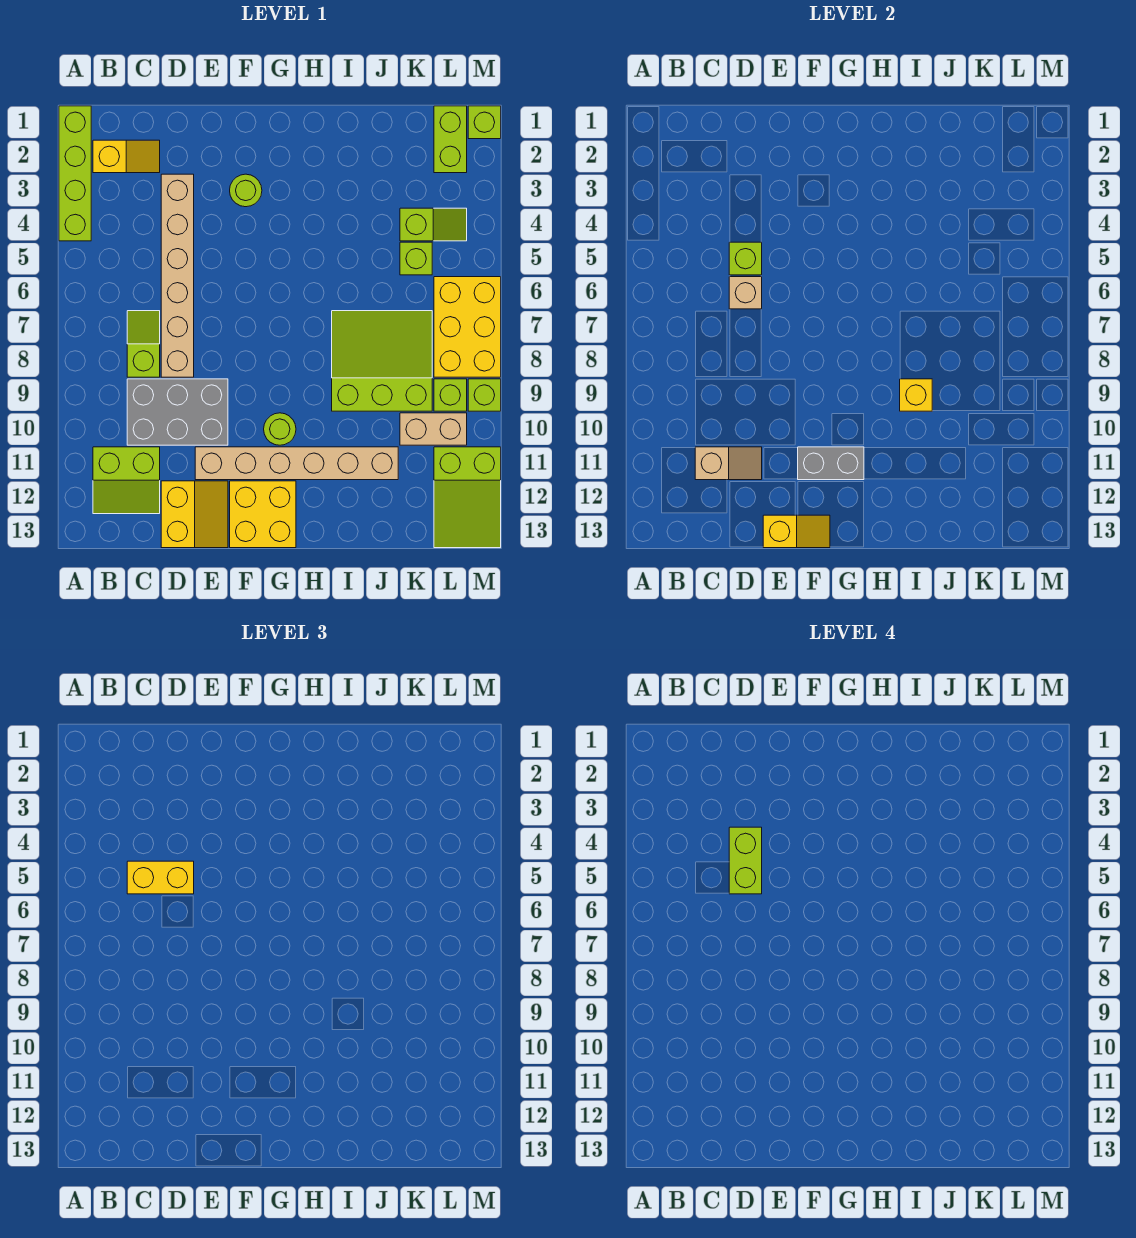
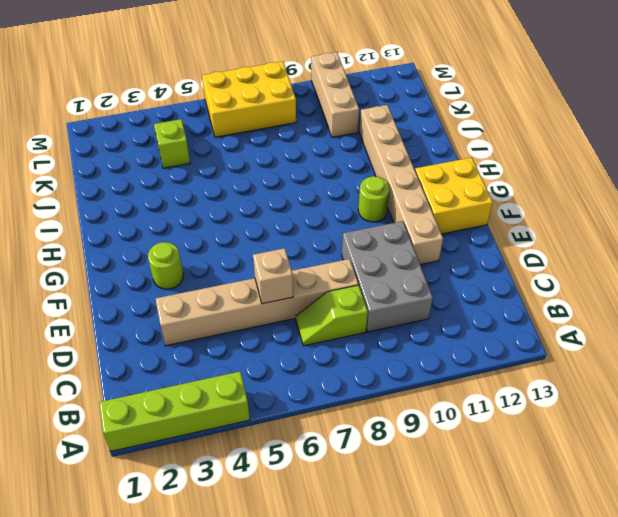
tan brick K10:M10 level 1 -> tan brick K10:L10 level 1
none -> yellow slope B2:C2 level 1 top B
none -> lime slope B11:C12 level 1 top 11
none -> yellow slope D12:E13 level 1 top D

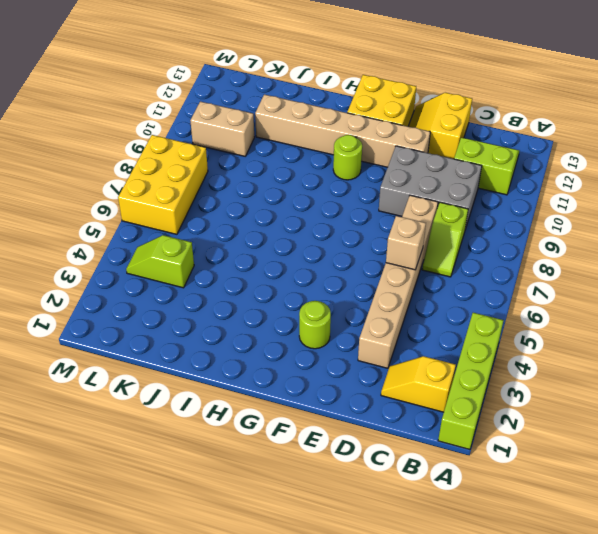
none -> lime slope I7:K9 level 1 top 9
none -> lime brick K5 level 1
none -> lime brick L1:L2 level 1

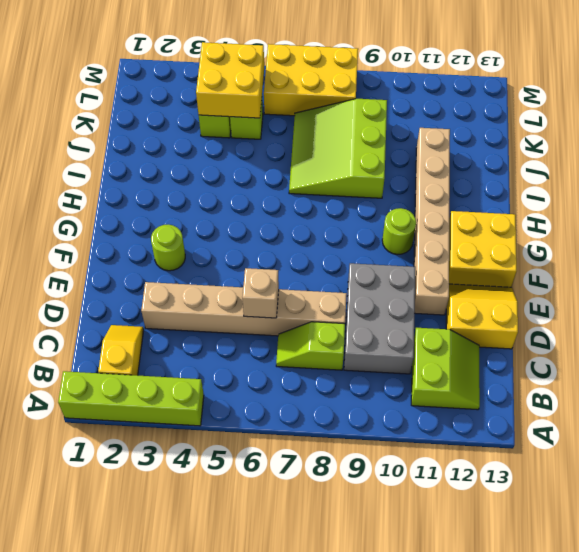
yellow brick K4:L5 level 2 -> none
none -> tan brick K10:L10 level 1
none -> lime brick L1:L2 level 1
none -> lime brick L9 level 1

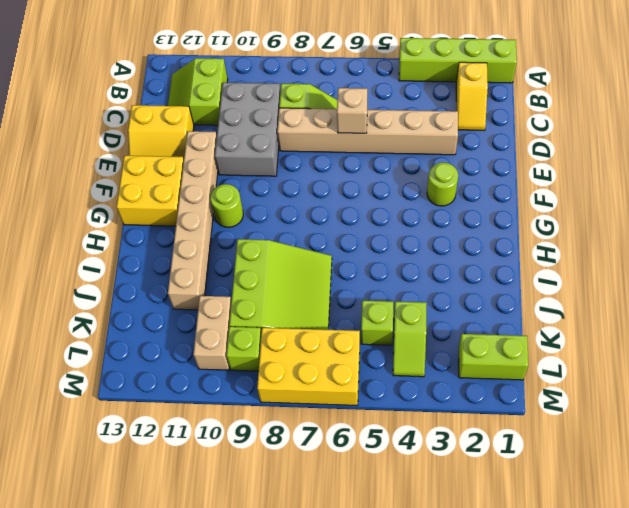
none -> lime slope L11:M13 level 1 top 11
none -> lime brick M1 level 1
none -> lime brick M9 level 1

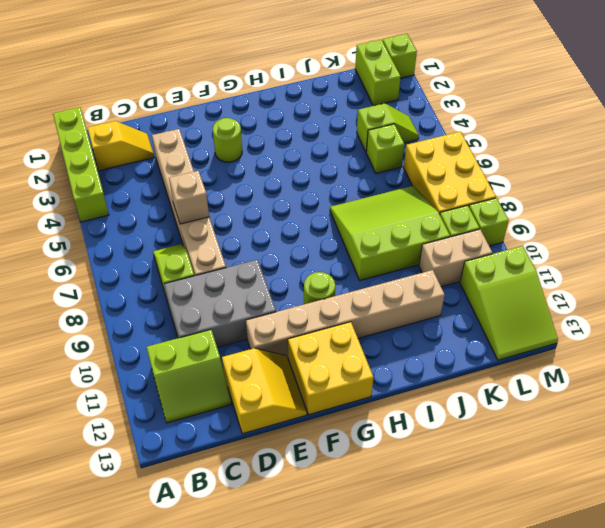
none -> tan slope C11:D11 level 2 top C
none -> lime brick D5 level 2
none -> yellow slope E13:F13 level 2 top E

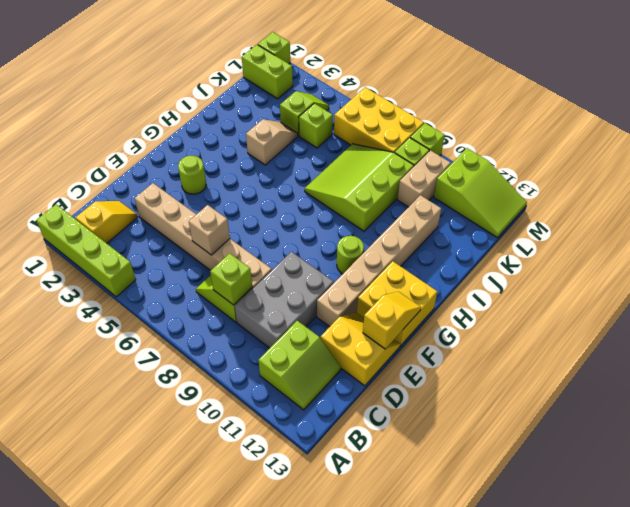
lime brick C8 level 2 -> lime brick D5 level 2
tan slope I4:J4 level 1 top I -> tan slope C11:D11 level 2 top C
none -> grey brick F11:G11 level 2
none -> yellow brick I9 level 2
none -> yellow brick C5:D5 level 3

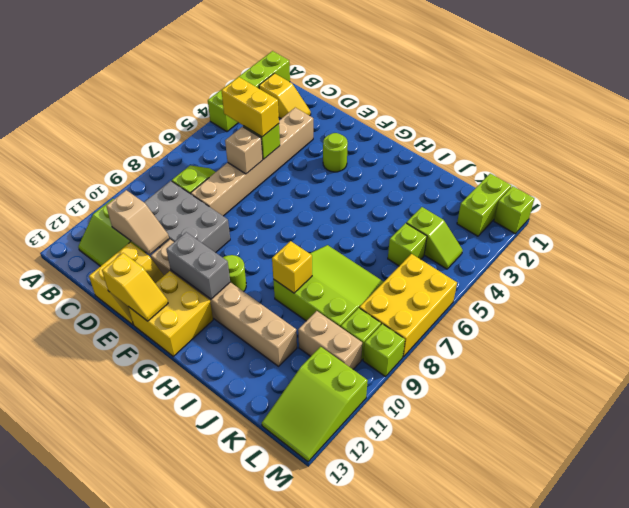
none -> lime brick D4:D5 level 4

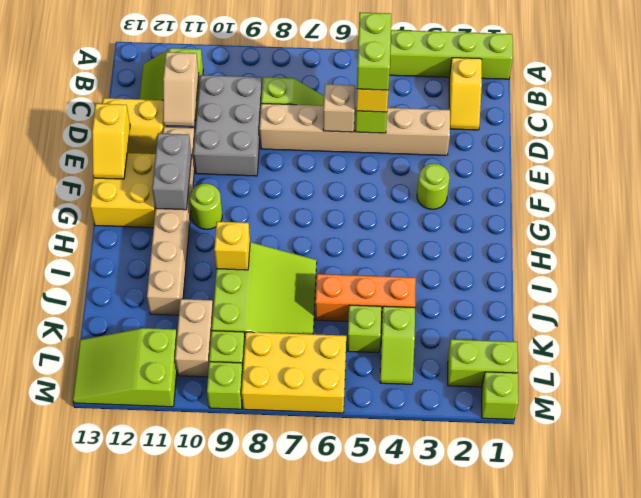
lime brick C5:D5 level 4 -> lime brick D4:D5 level 4
orange brick J4:J6 level 1 -> none

